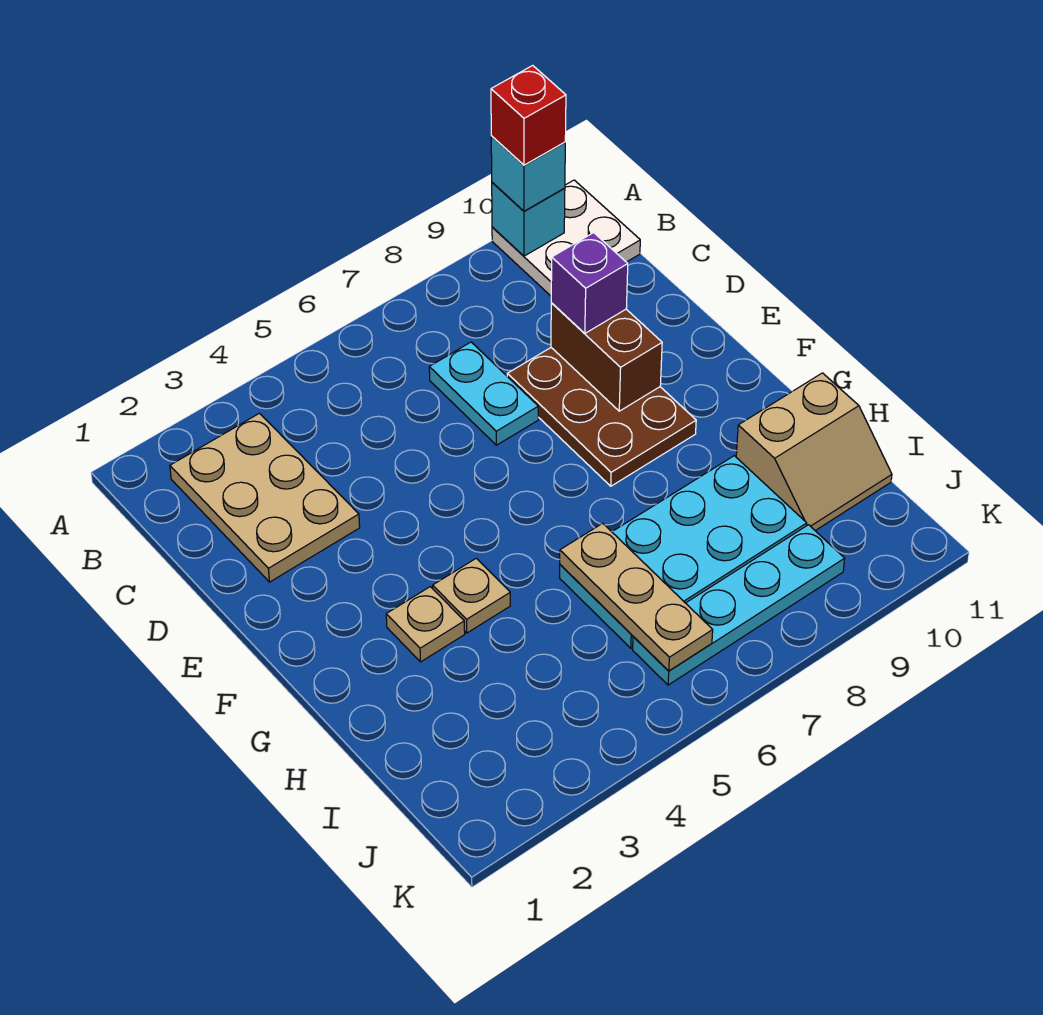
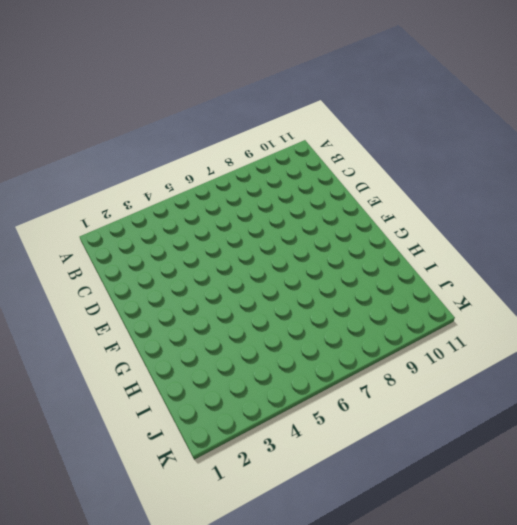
none -> white plate A10:B11 level 1
none -> tan plate B2:D3 level 1
none -> cyan plate C7:D7 level 1

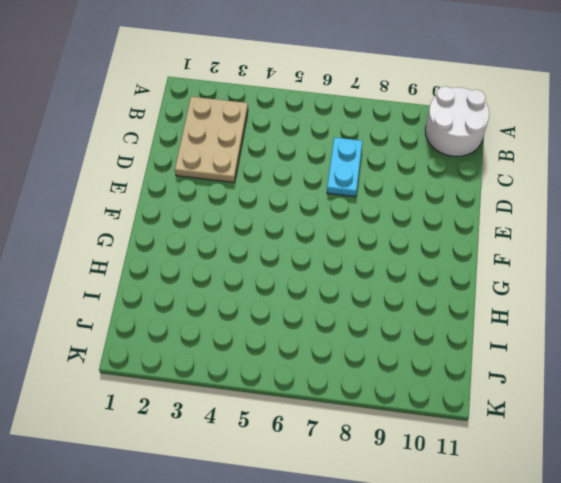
white round brick A10:B11 level 1 -> white plate A10:B11 level 1
none -> brown plate D8:F9 level 1
none -> tan plate G3 level 1
none -> tan plate G4 level 1

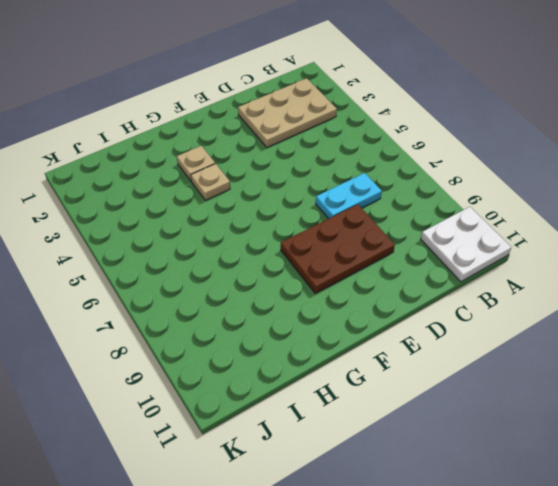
none -> cyan plate H6:I9 level 1
none -> tan slope H10:I11 level 1 top H
none -> cyan plate J6:J9 level 1

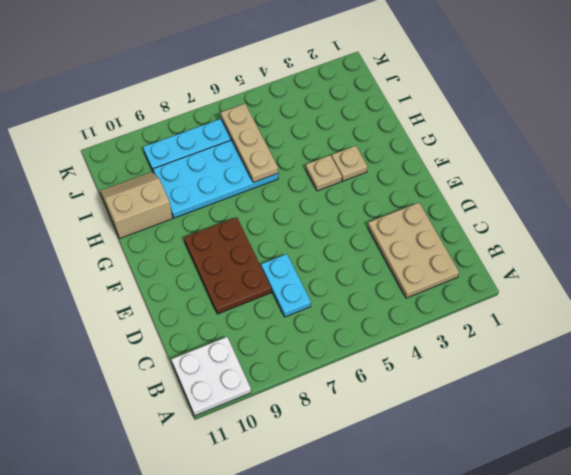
none -> cyan brick A10 level 2
none -> brown brick D9:E9 level 2
none -> cyan brick A10 level 3

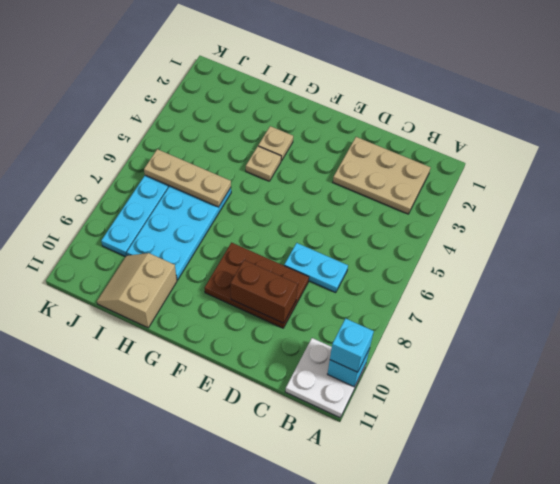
none -> purple brick D9 level 3
none -> red brick A10 level 4

